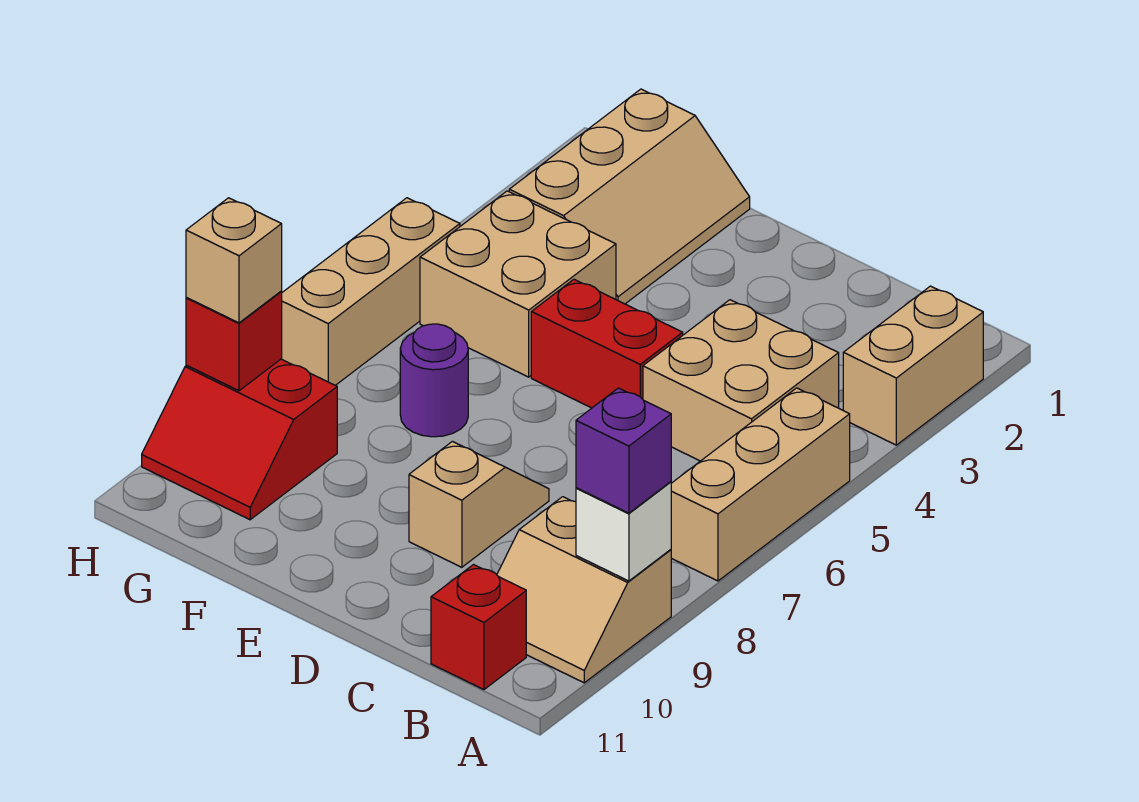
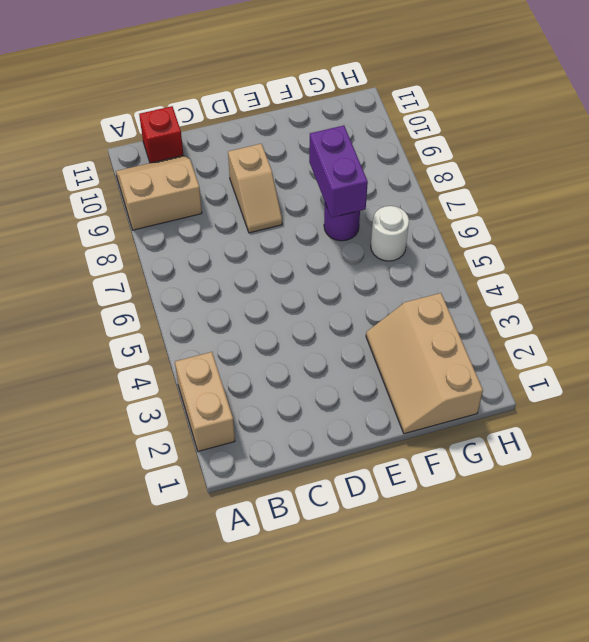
purple brick F7:F8 level 2 -> none
white round brick G6 level 1 -> none
none -> tan brick A5:A7 level 1
none -> tan brick B4:C5 level 1
none -> red brick D5:E5 level 1

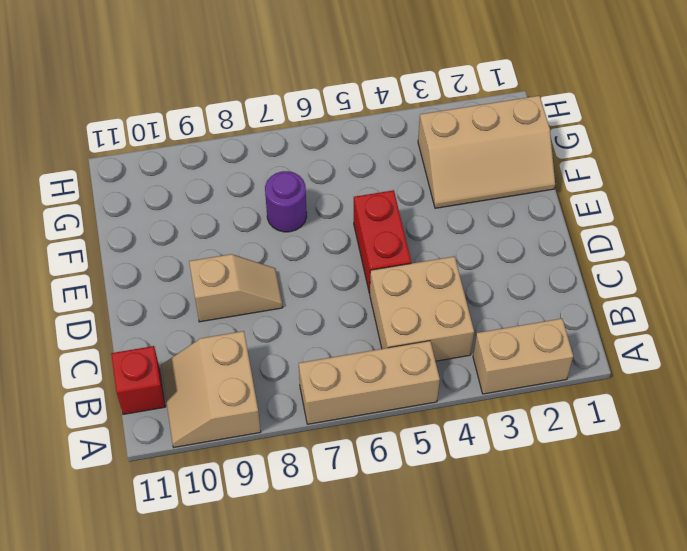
none -> tan brick F4:G5 level 1
none -> red slope G9:H10 level 1 top 9
none -> tan brick H5:H7 level 1

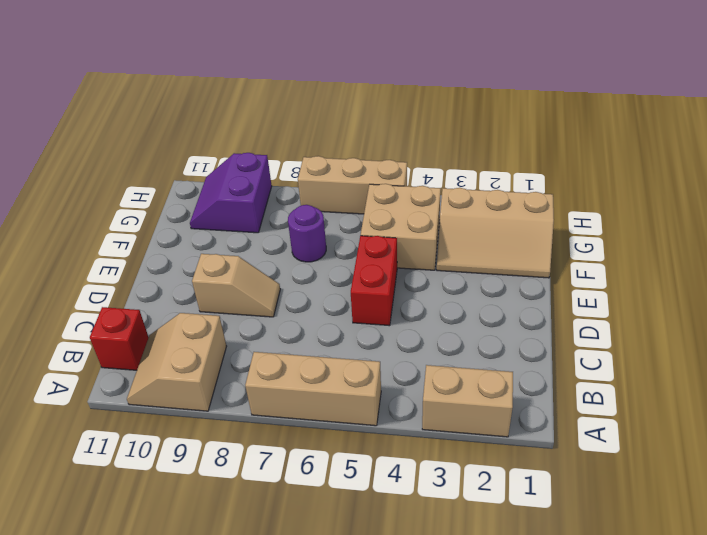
purple slope G9:H10 level 1 top 9 -> red slope G9:H10 level 1 top 9
none -> tan brick B4:C5 level 1
none -> white brick A9 level 2
none -> red brick H9 level 2

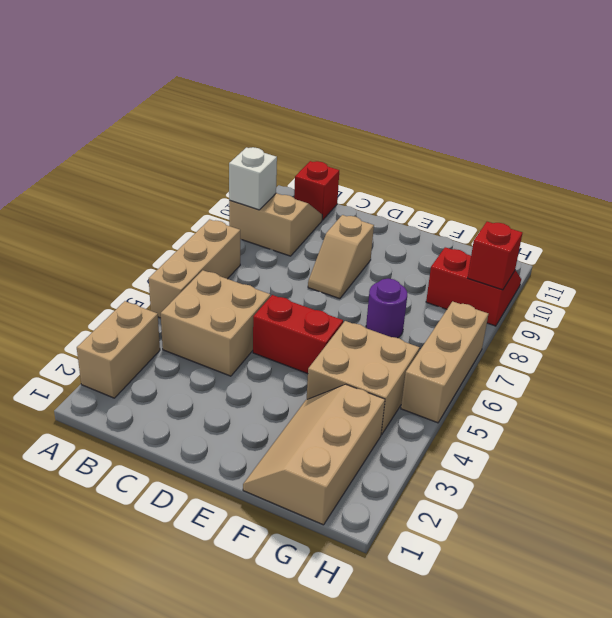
none -> purple brick A9 level 3
none -> tan brick H9 level 3

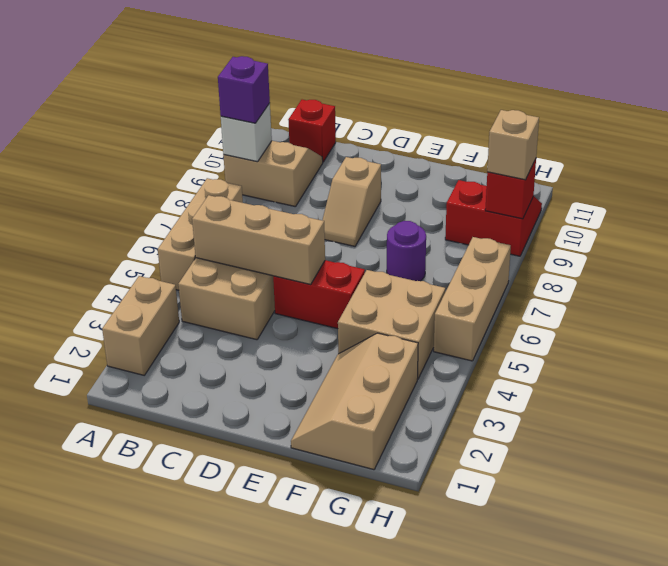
tan brick B5:D5 level 2 -> none

